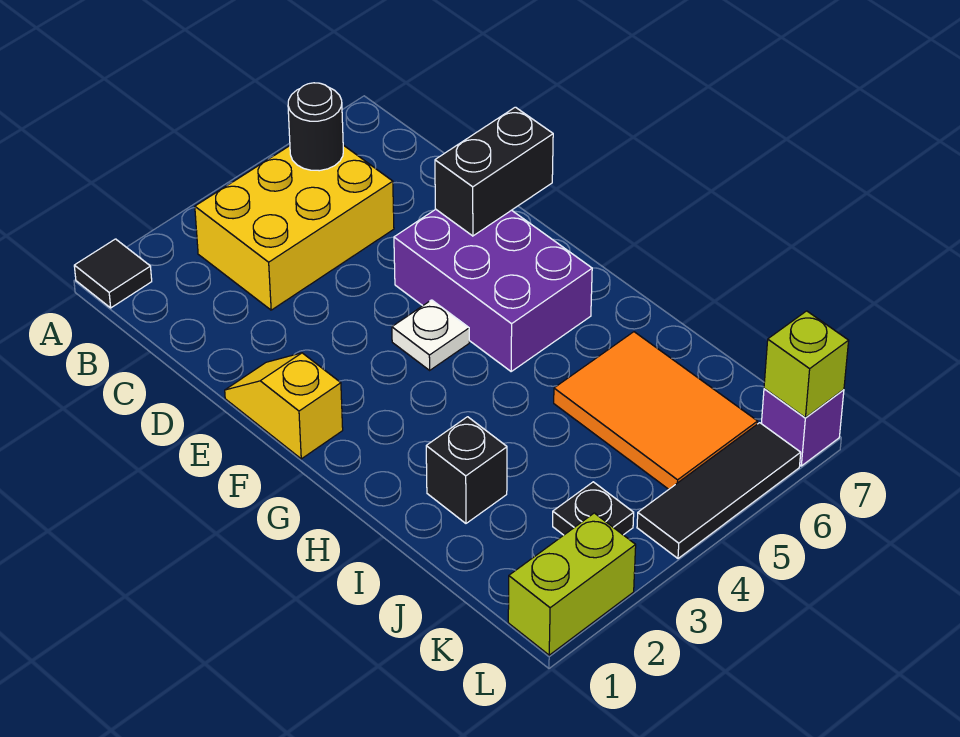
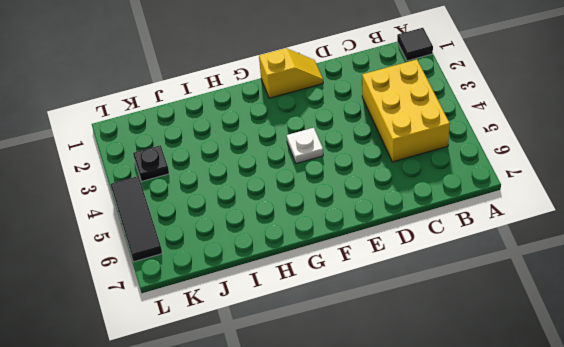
none -> purple brick E5:G6 level 1
none -> black brick I2 level 1
none -> orange tile I5:K6 level 1

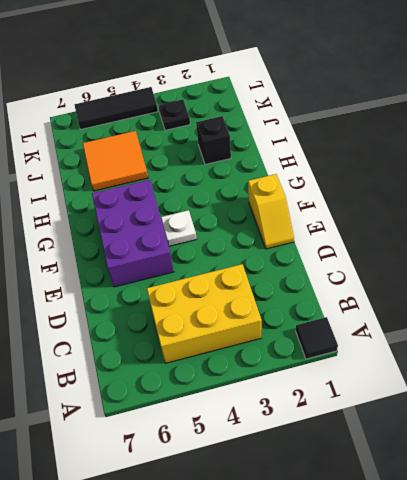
orange tile I5:J6 level 1 -> orange tile I5:K6 level 1
none -> lime brick L1:L2 level 1
none -> purple brick L7 level 1
none -> black round brick B5 level 2

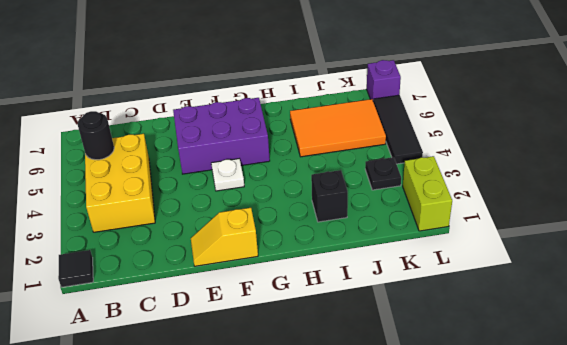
none -> black brick E6:E7 level 2
none -> lime brick L7 level 2

